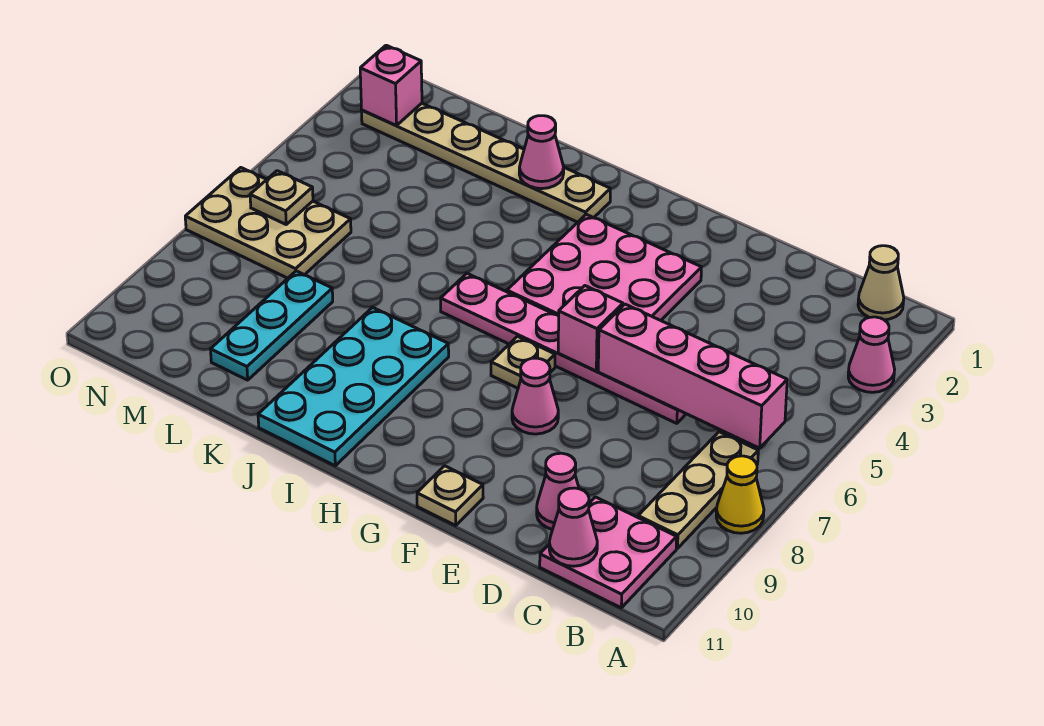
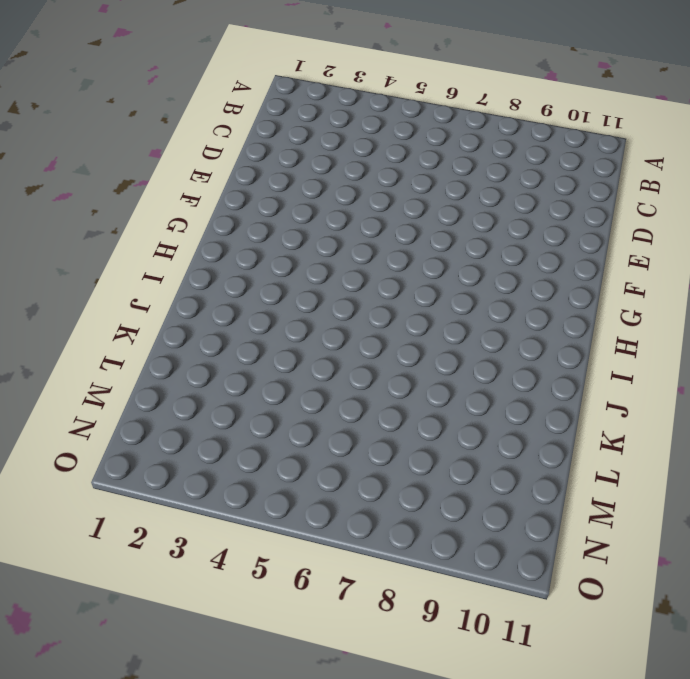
none -> pink cone A3 level 1
none -> yellow cone A8 level 1
none -> tan cone B1 level 1

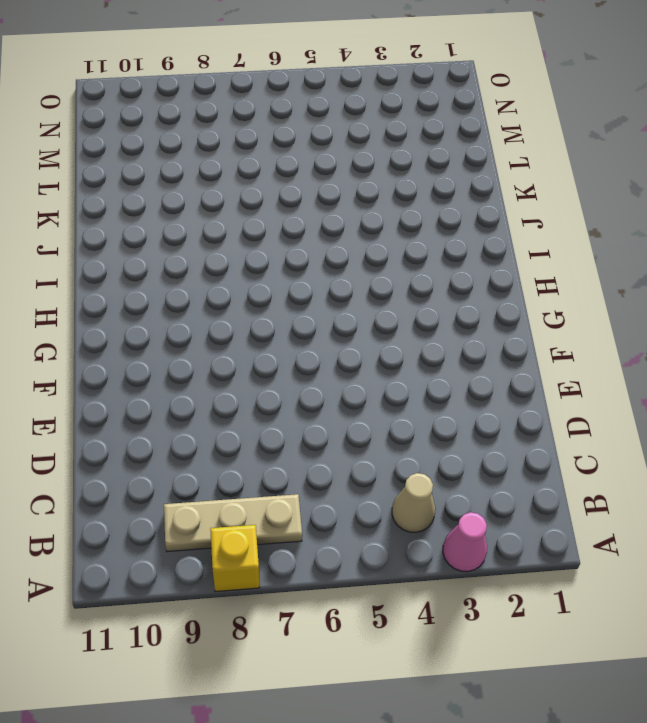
yellow brick A8 level 1 -> yellow cone A8 level 1
tan cone B4 level 1 -> tan cone B1 level 1
none -> pink plate B10:C11 level 1
none -> pink plate D6:I6 level 1
none -> pink cone D10 level 1

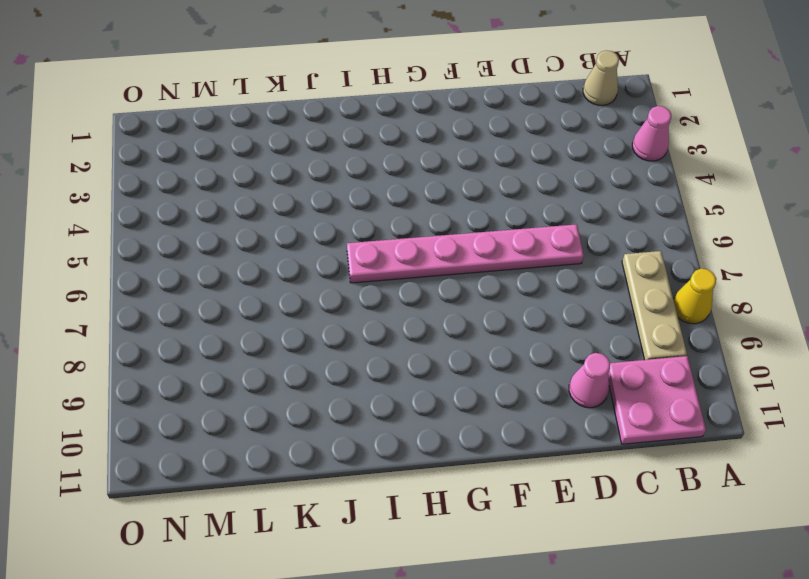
none -> pink plate F3:H5 level 1
none -> pink cone F8 level 1
none -> tan plate F11 level 1

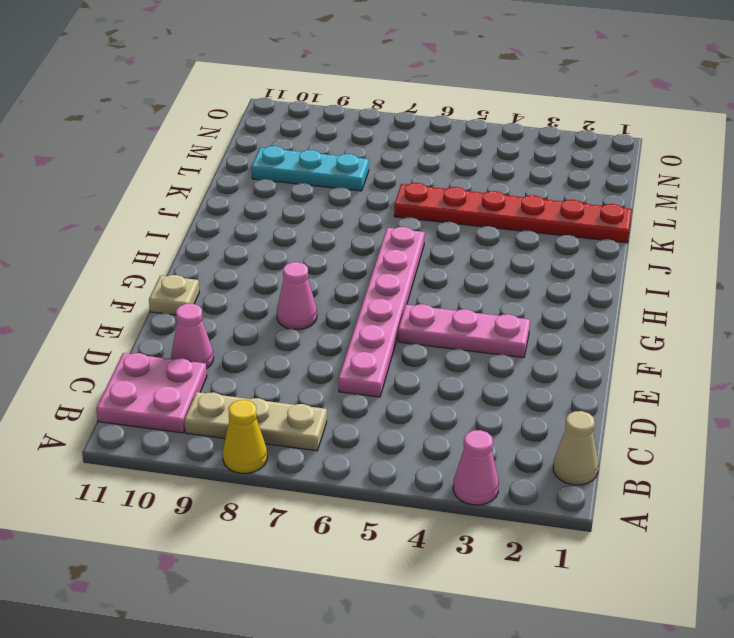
pink plate F3:F5 level 1 -> pink plate F3:H5 level 1
red plate K1:K6 level 1 -> tan plate I2:N2 level 1
none -> tan plate G7 level 1
none -> cyan plate I8:J11 level 1
none -> tan plate M6:O7 level 1

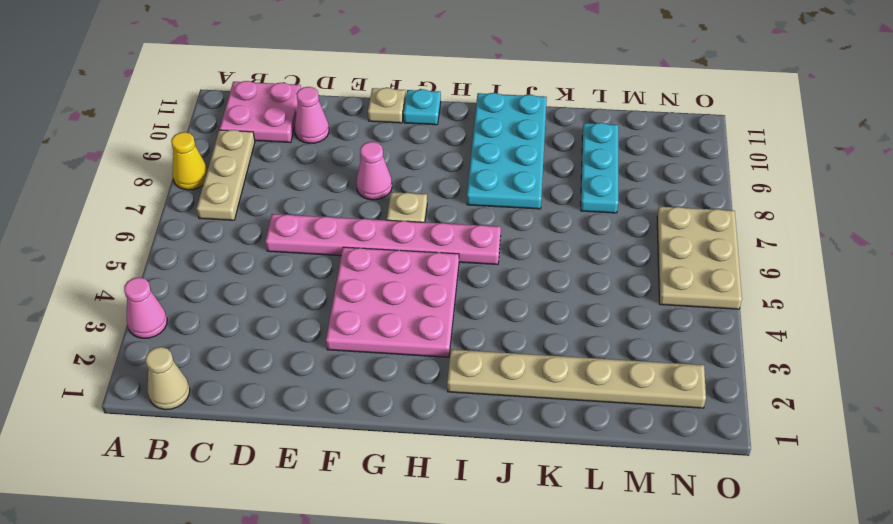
cyan plate G11 level 1 -> none
tan plate N5:O7 level 1 -> tan plate M6:O7 level 1
none -> pink brick B6:E6 level 2
none -> pink cone C11 level 2
none -> pink brick F6 level 2

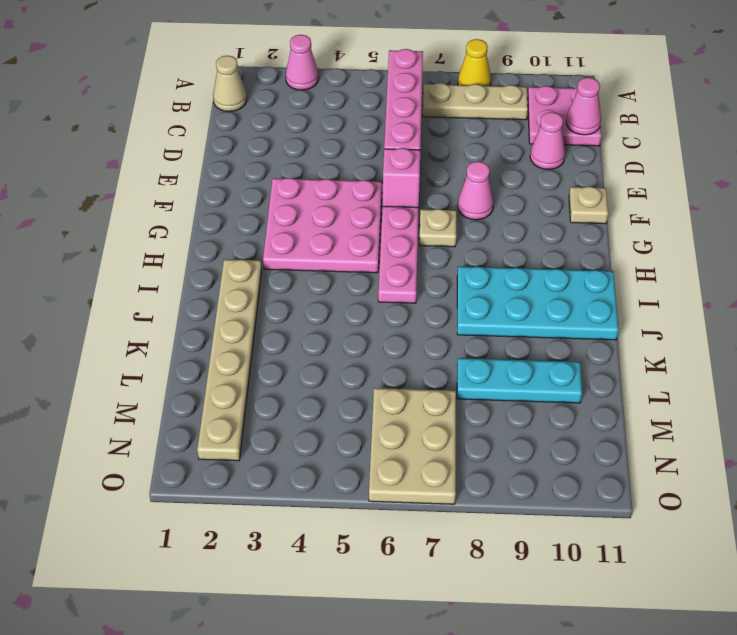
none -> pink cone J2 level 2
none -> pink brick N2 level 2
none -> tan plate N6 level 2

